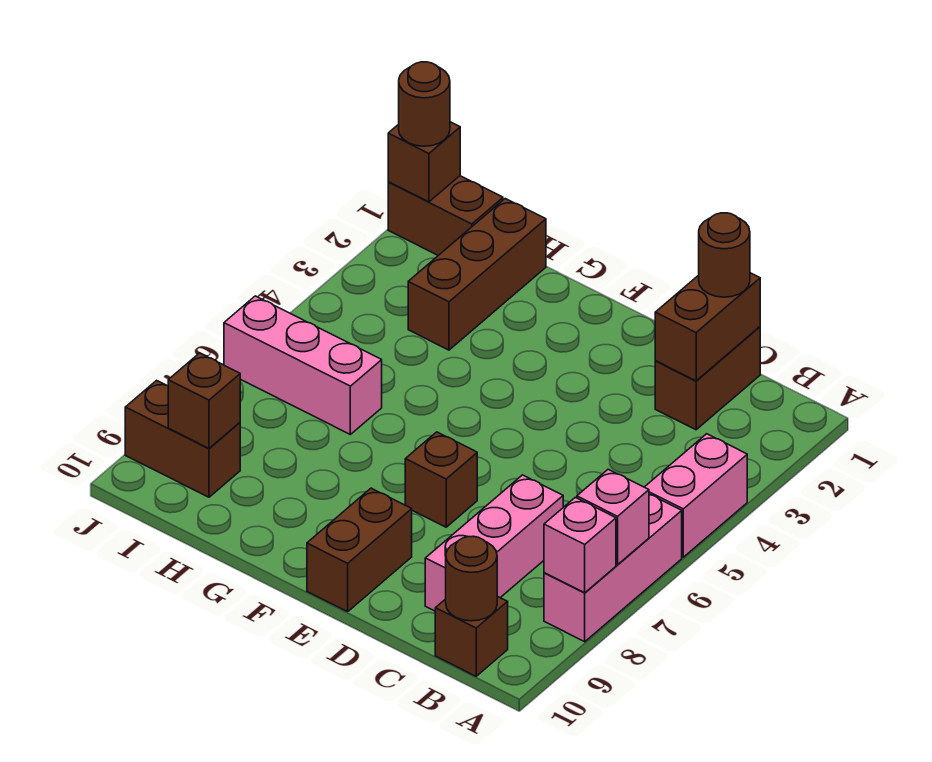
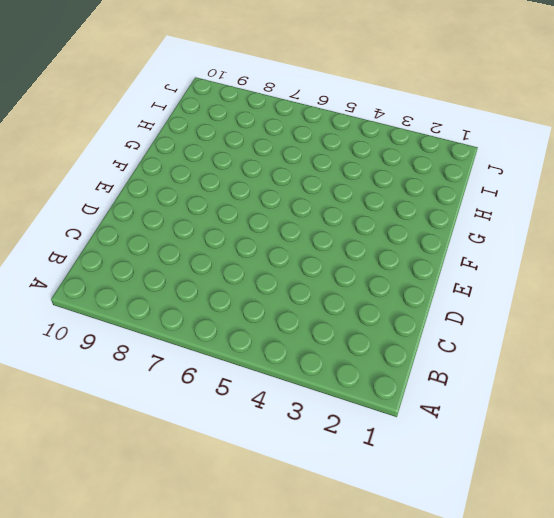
none -> pink brick A4:A5 level 1
none -> pink brick A6:A8 level 1
none -> brown brick B10 level 1

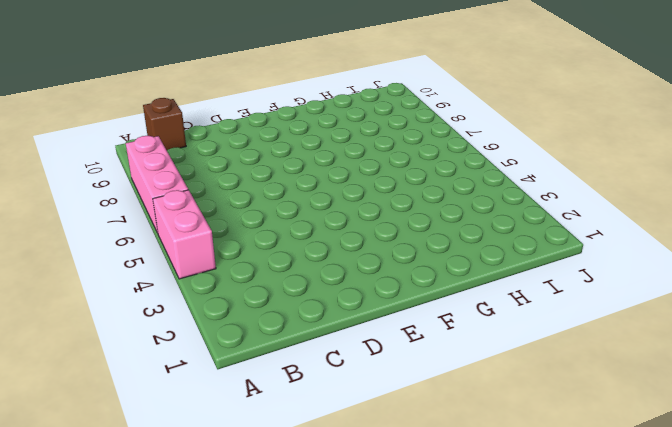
none -> brown brick C1:C2 level 1
none -> pink brick C7:C9 level 1
none -> brown brick E7 level 1

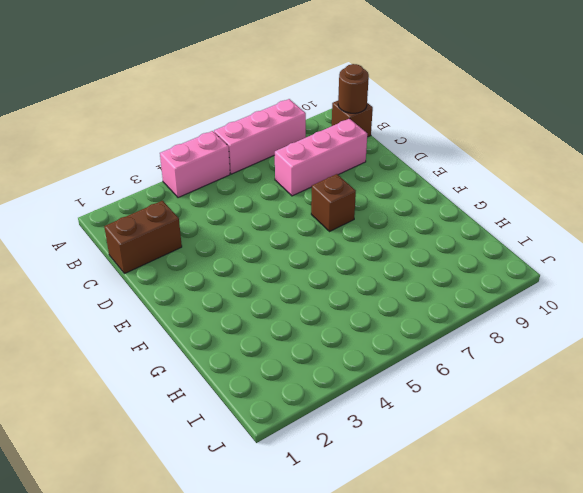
none -> brown brick E9:E10 level 1
none -> brown brick H1:H3 level 1
none -> pink brick H6:J6 level 1

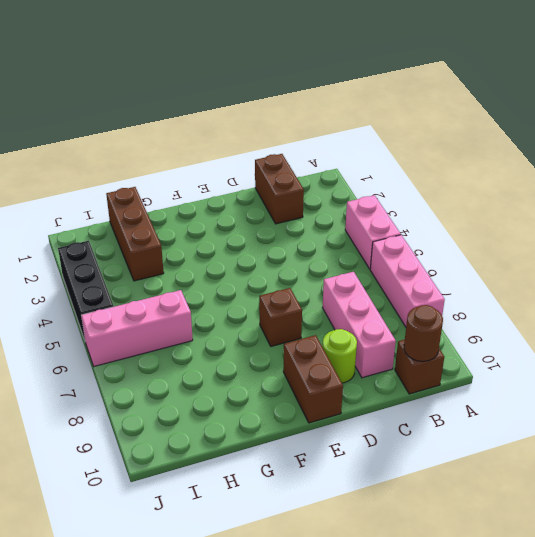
lime round brick D9 level 1 -> none
black brick J3:J5 level 1 -> none
none -> brown brick I1:J1 level 1
none -> brown brick I9:J9 level 1
none -> pink brick A7 level 2

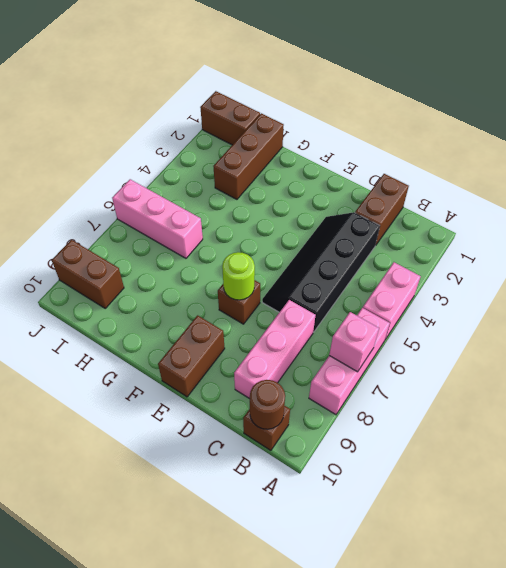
black slope C3:D6 level 1 top C -> none
lime round brick E7 level 2 -> none
none -> pink brick A8 level 2
none -> brown brick C1:C2 level 2
none -> brown brick I9 level 2

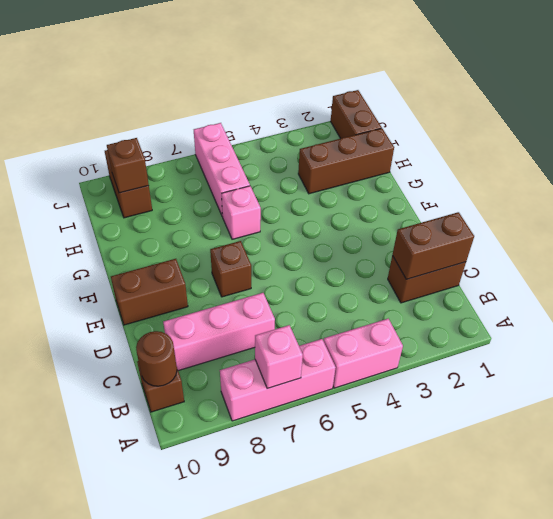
pink brick G6 level 1 -> pink brick A8 level 2
none -> brown brick J1 level 2
none -> brown round brick C1 level 3
none -> brown round brick J1 level 3

